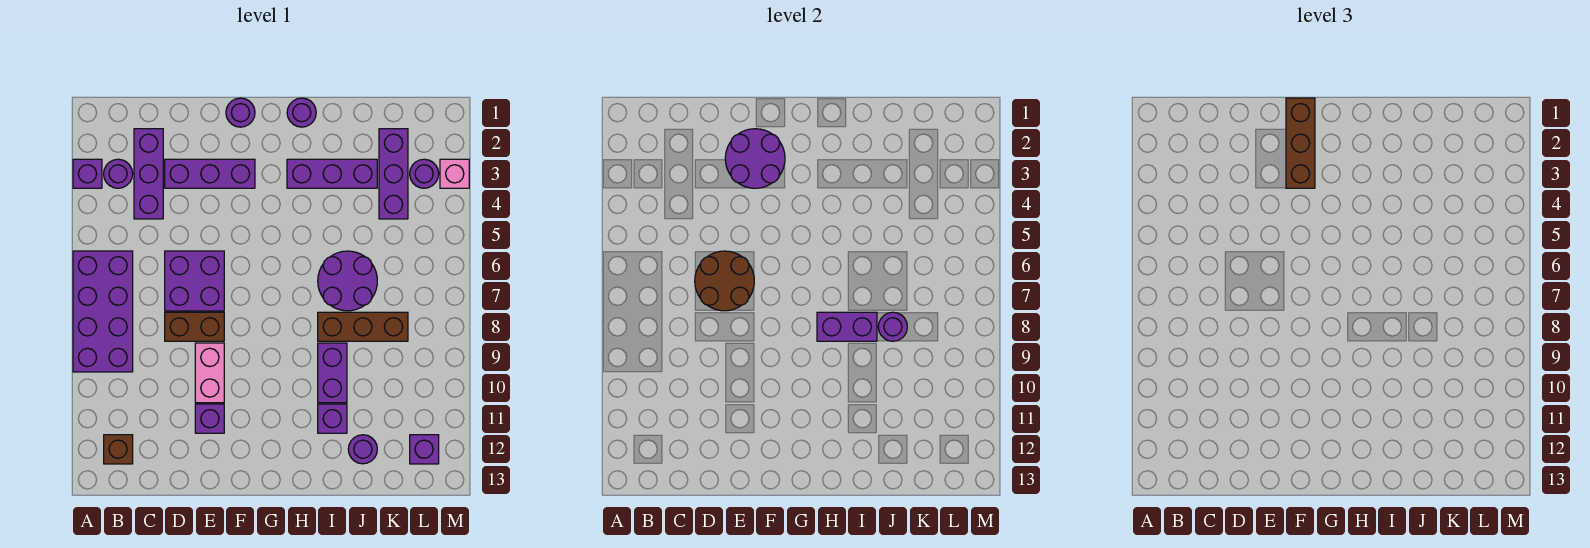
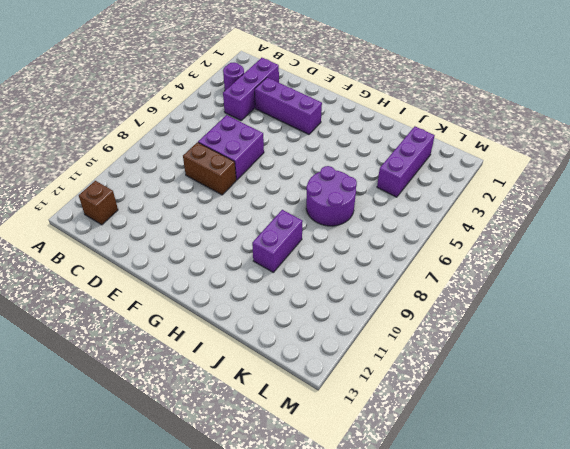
none -> purple brick A3 level 1
none -> purple brick A6:B9 level 1
none -> pink brick E9:E10 level 1

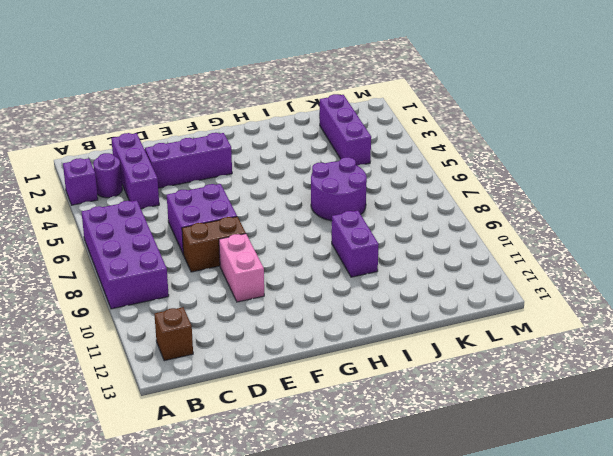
none -> purple brick E11 level 1
none -> purple round brick F1 level 1
none -> purple round brick H1 level 1

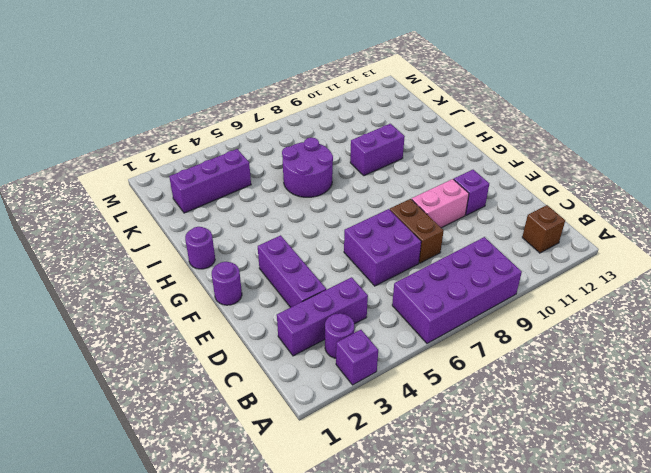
none -> purple brick H3:J3 level 1
none -> brown brick I8:K8 level 1
none -> purple brick I11 level 1

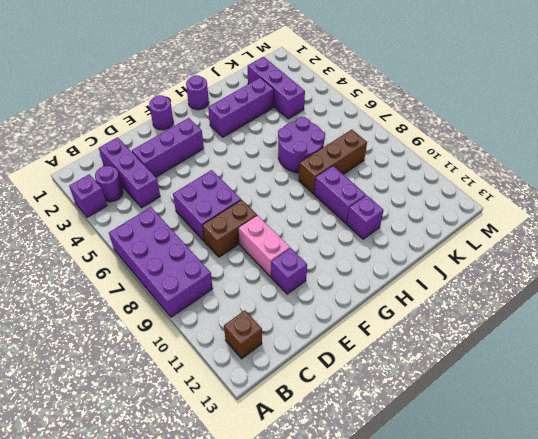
none -> purple round brick J12 level 1
none -> purple round brick L3 level 1
none -> purple brick L12 level 1

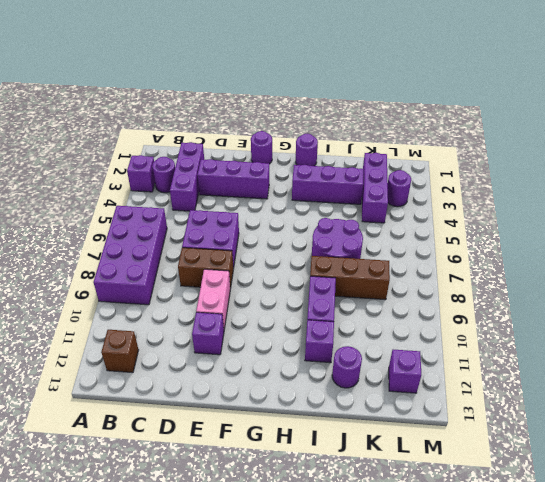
none -> pink brick M3 level 1
none -> brown round brick D6:E7 level 2
none -> purple round brick E2:F3 level 2

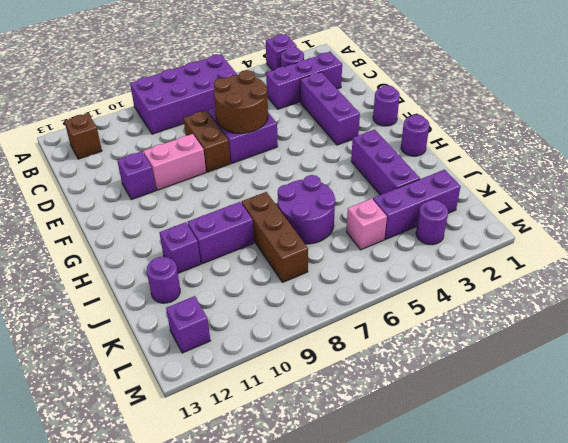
pink brick K5 level 1 -> pink brick M3 level 1
none -> purple round brick E2:F3 level 2
none -> purple brick H8:I8 level 2
none -> purple round brick J8 level 2

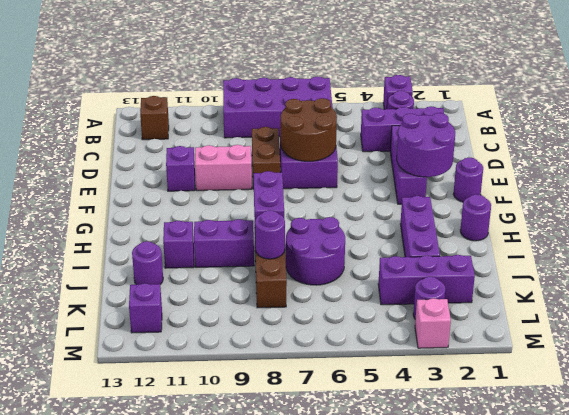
none -> brown brick F1:F3 level 3

